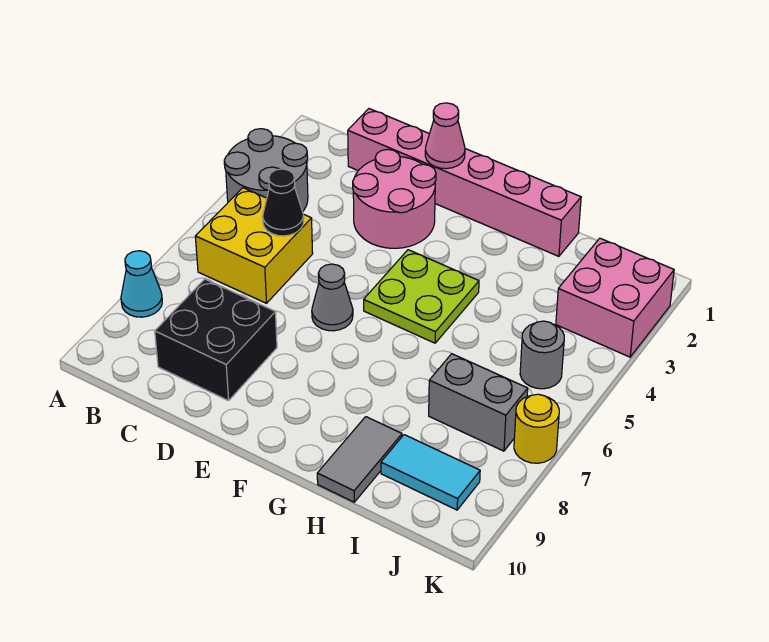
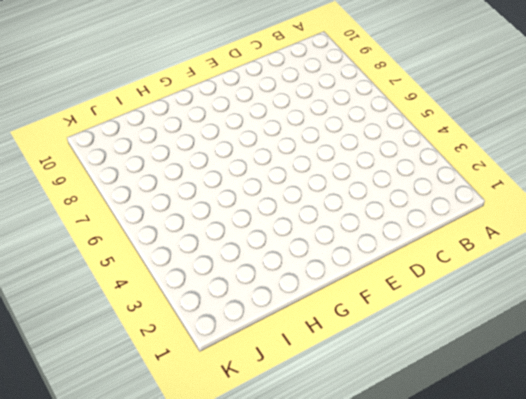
none -> grey round brick A3:B4 level 1
none -> cyan cone A8 level 1
none -> yellow brick B5:C6 level 1

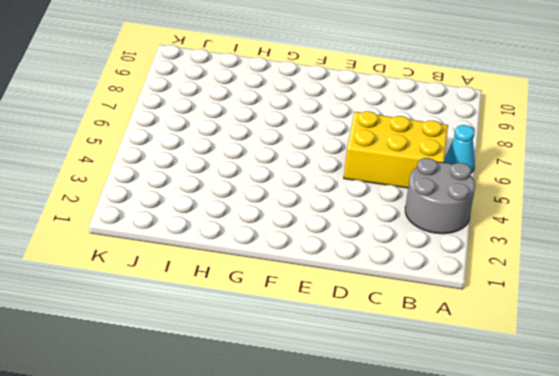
cyan cone A6 level 1 -> cyan cone A8 level 1
yellow brick B5:D6 level 1 -> yellow brick B5:C6 level 1
none -> pink brick C1:H1 level 1
none -> black brick C8:D9 level 1
none -> pink round brick D2:E3 level 1

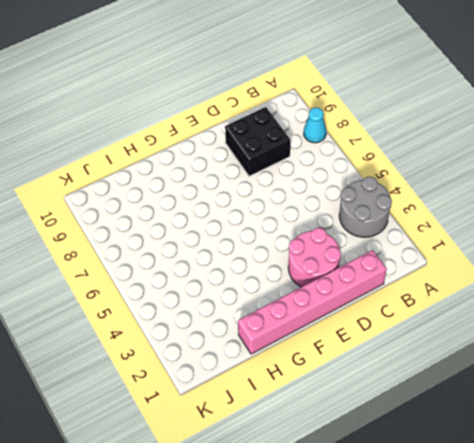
none -> yellow brick B5:C6 level 1
none -> grey cone E6 level 1
none -> lime plate F4:G5 level 1

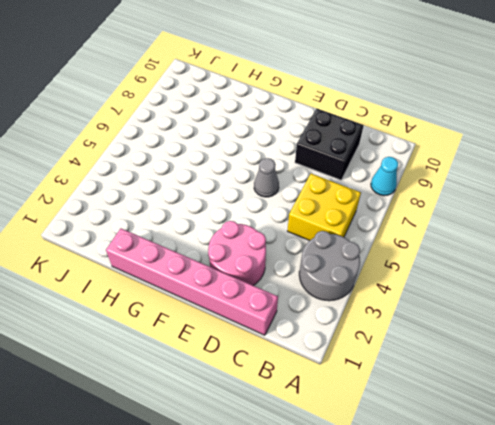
none -> lime plate F4:G5 level 1
none -> grey tile H9:H10 level 1
none -> grey brick I7:J7 level 1

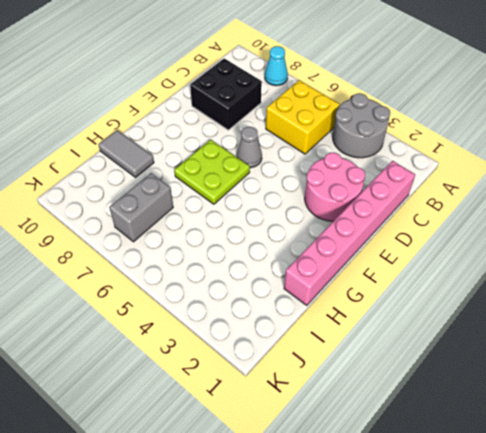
lime plate F6:G7 level 1 -> lime plate F4:G5 level 1
none -> cyan tile I9:J9 level 1
none -> pink brick J2:K3 level 1
none -> grey round brick J5 level 1

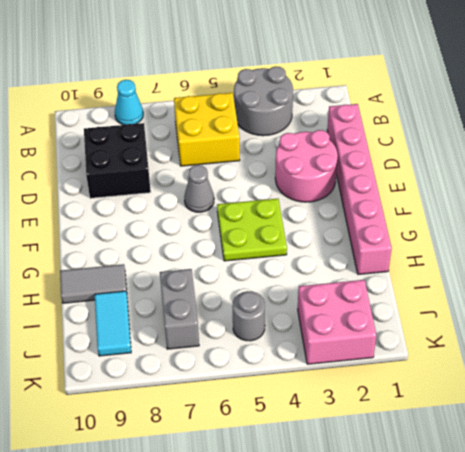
none -> yellow round brick K7 level 1
none -> black cone C5 level 2
none -> pink cone E1 level 2

